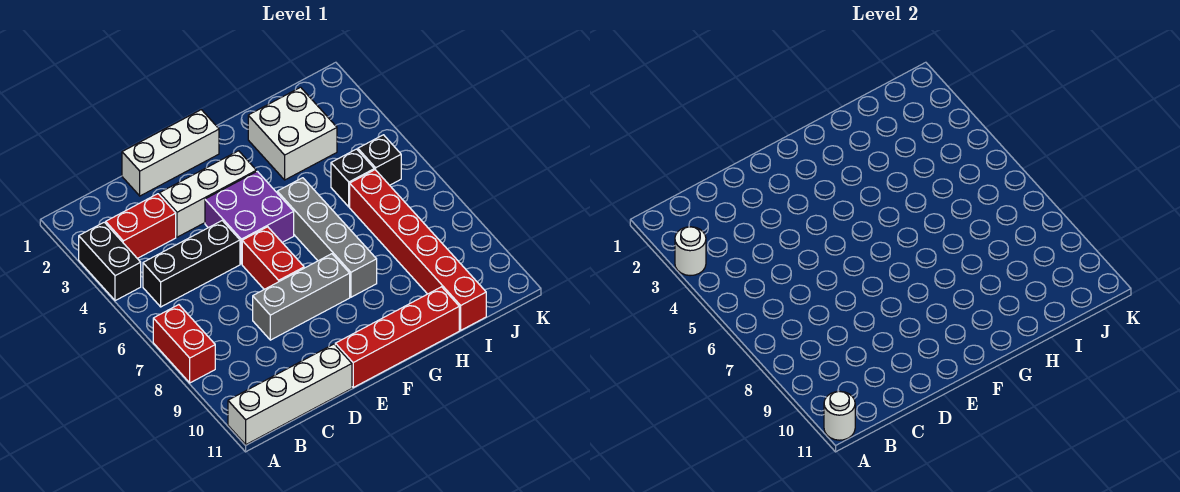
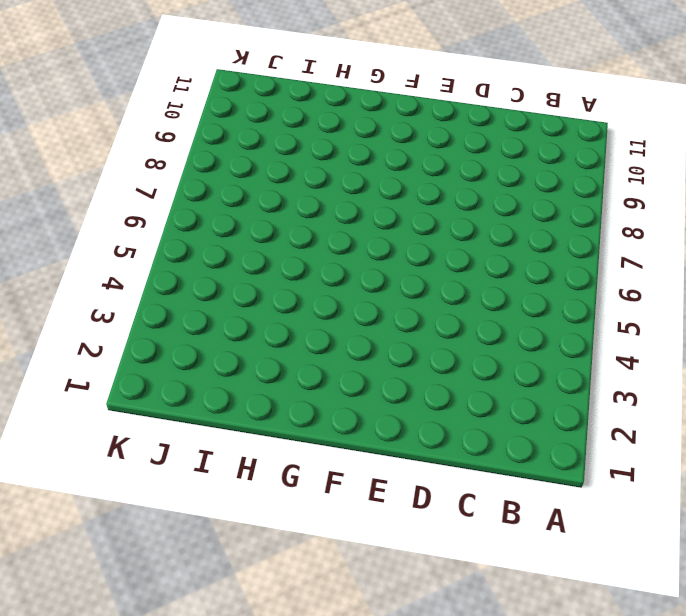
none -> black brick A3:A4 level 1
none -> red brick A7:A8 level 1
none -> white brick A11:D11 level 1

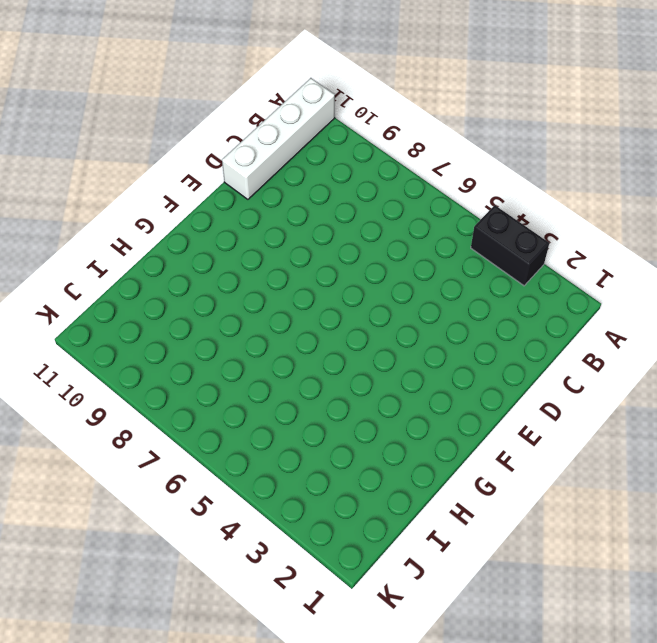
none -> red brick A7:A8 level 1
none -> red brick B3:C3 level 1
none -> black brick B5:D5 level 1

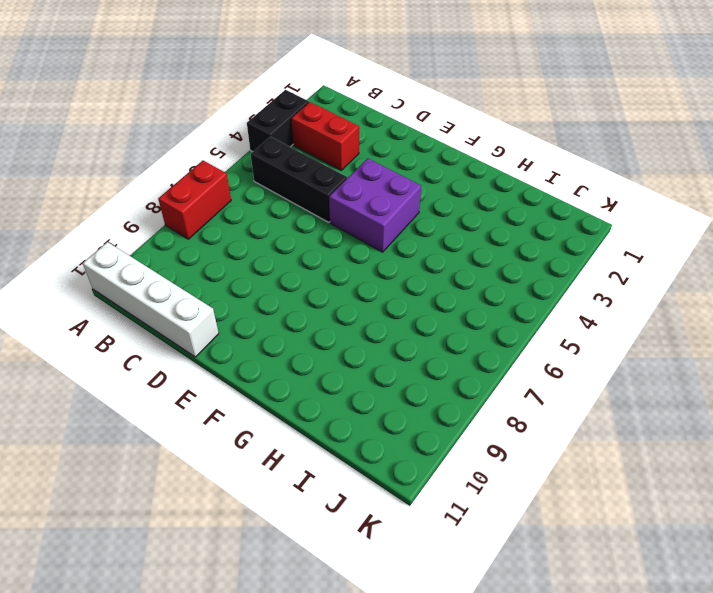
none -> white brick D1:F1 level 1
none -> white brick D3:F3 level 1
none -> grey brick D8:F8 level 1

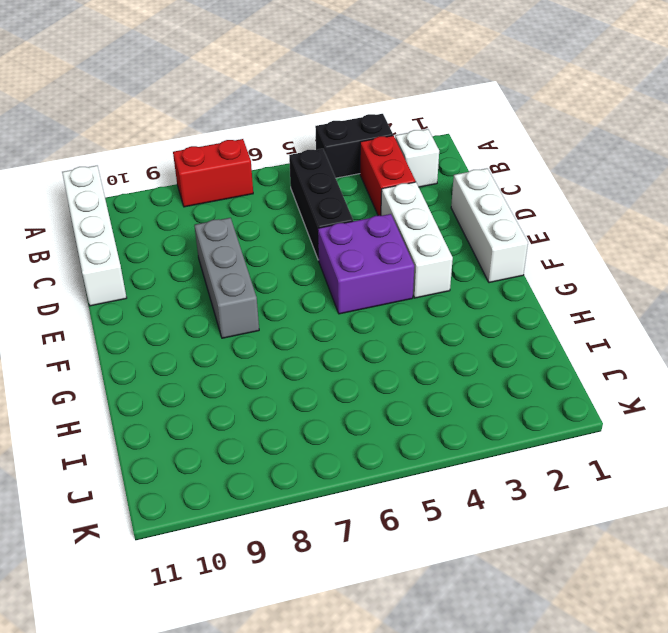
white brick B2 level 1 -> none
none -> red brick E6:E7 level 1
none -> red brick E11:H11 level 1
none -> grey brick G5:G8 level 1

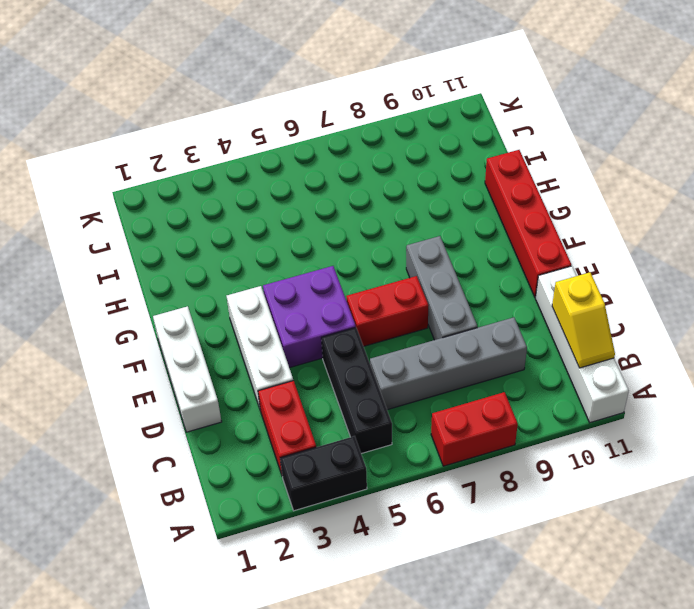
yellow slope B11:C11 level 2 top C -> none
grey brick C6:C9 level 1 -> grey brick G5:G8 level 1
none -> white brick H2:I3 level 1
none -> black brick I5 level 1
none -> red brick I6:I11 level 1

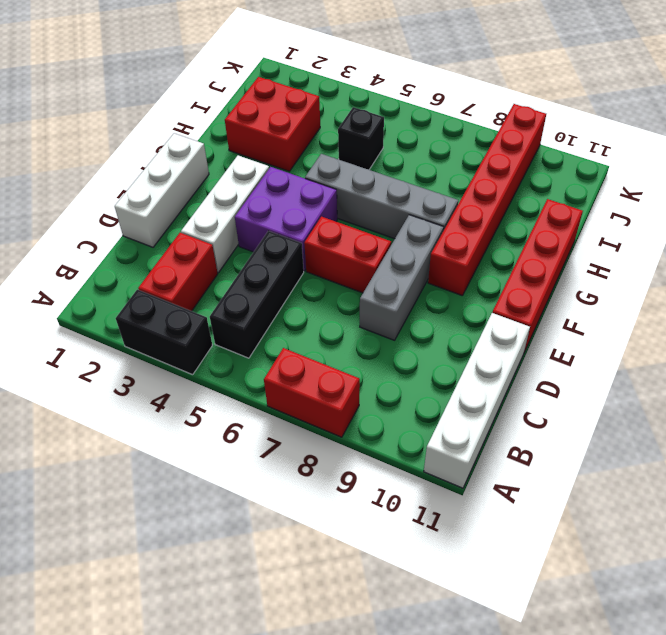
red brick F9:K9 level 1 -> red brick I6:I11 level 1
red brick H2:I3 level 1 -> white brick H2:I3 level 1
none -> black brick J5 level 1
none -> white round brick A3 level 2
none -> white round brick A11 level 2

